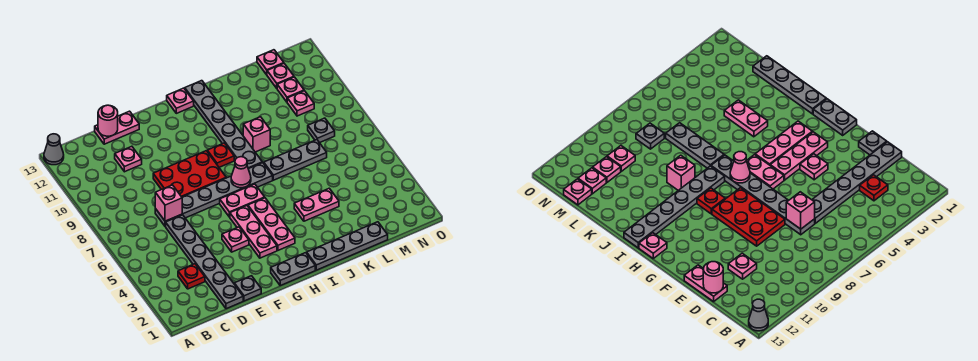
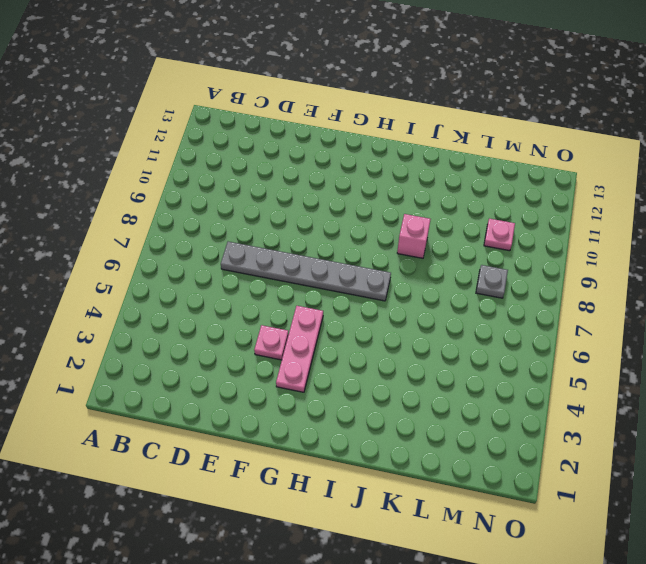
none -> grey cone A13 level 1
none -> red plate C3 level 1
none -> grey plate D1:D6 level 1

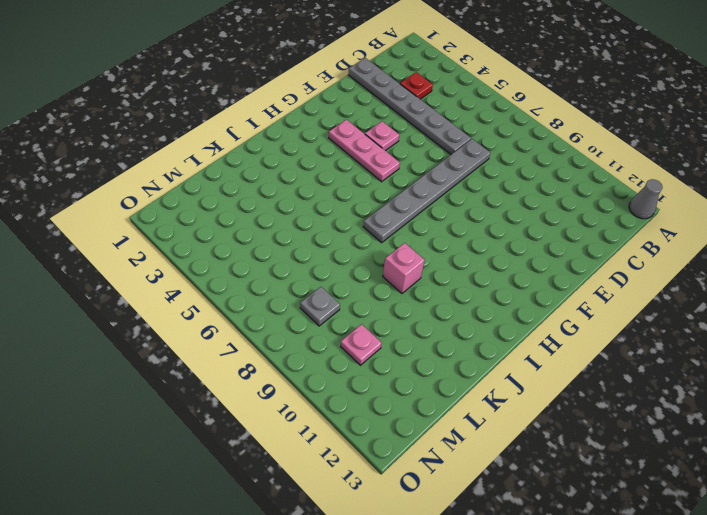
none -> pink plate D11 level 1
none -> pink plate D13:E13 level 1
none -> grey plate E1 level 1

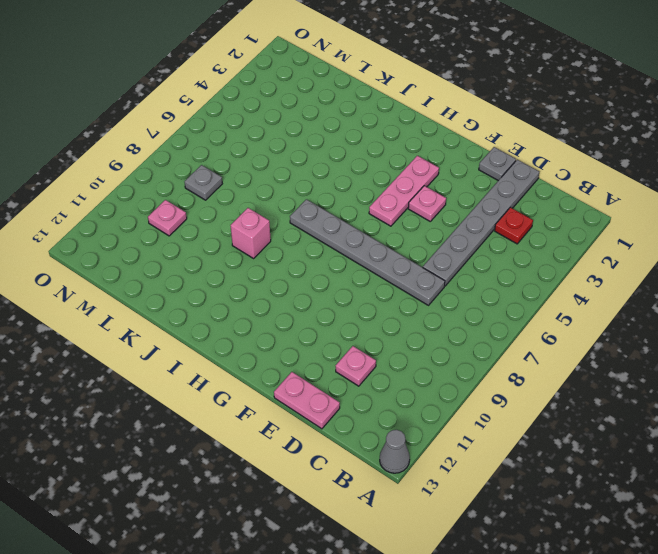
none -> red plate E8:G9 level 1
none -> grey plate G1:H1 level 1
none -> pink plate G6:H6 level 1

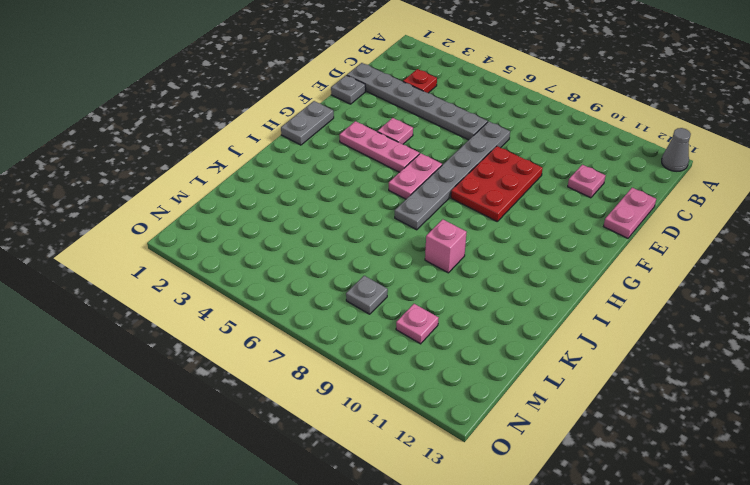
none -> pink plate H3:H5 level 1
none -> red plate H9 level 1
none -> pink plate H13 level 1

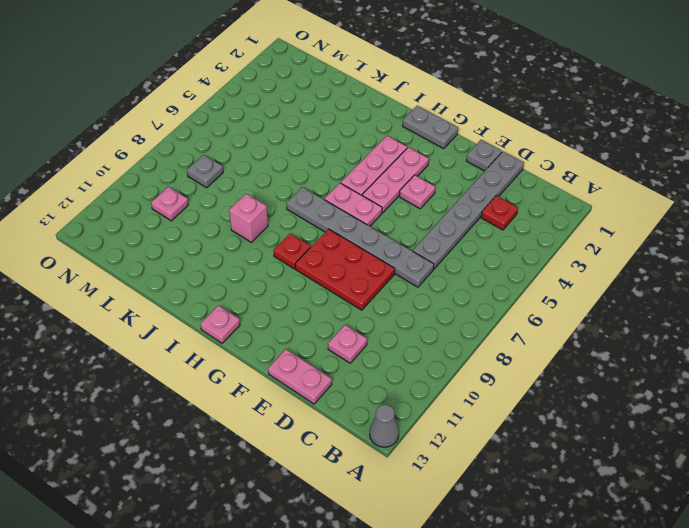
none -> grey plate I1:L1 level 1
none -> grey plate I8:I13 level 1
none -> pink plate J4:K4 level 1

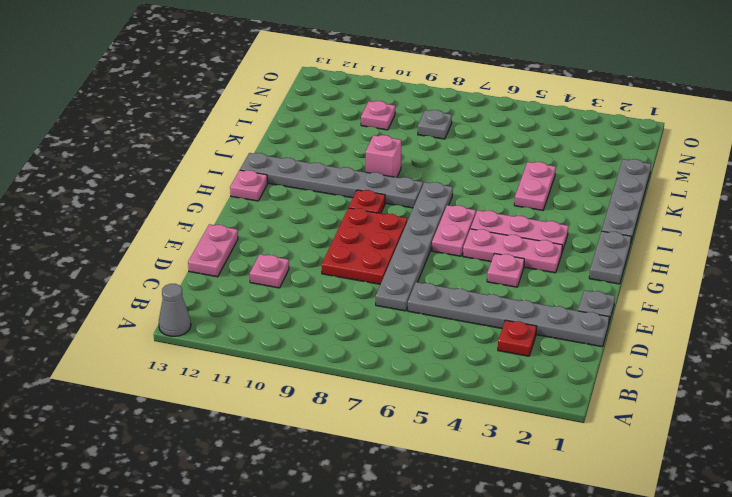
none -> grey plate J7:L7 level 1
none -> pink plate M11 level 1
none -> pink plate M12 level 1

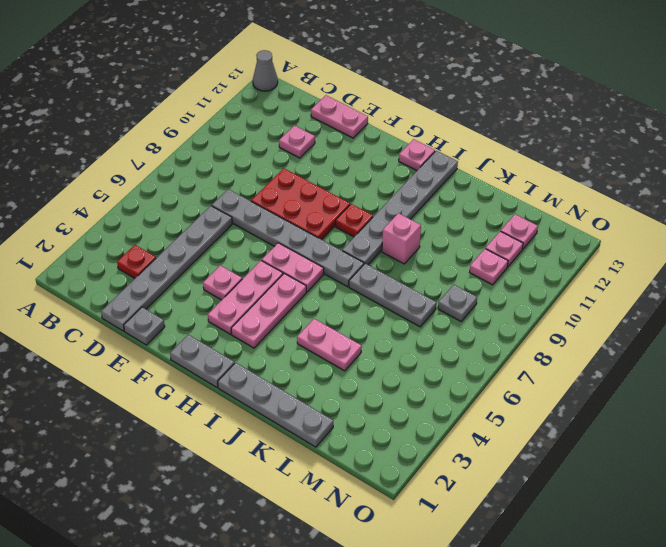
none -> pink plate M13 level 1
none -> pink brick D7 level 2
none -> pink round brick D13 level 2

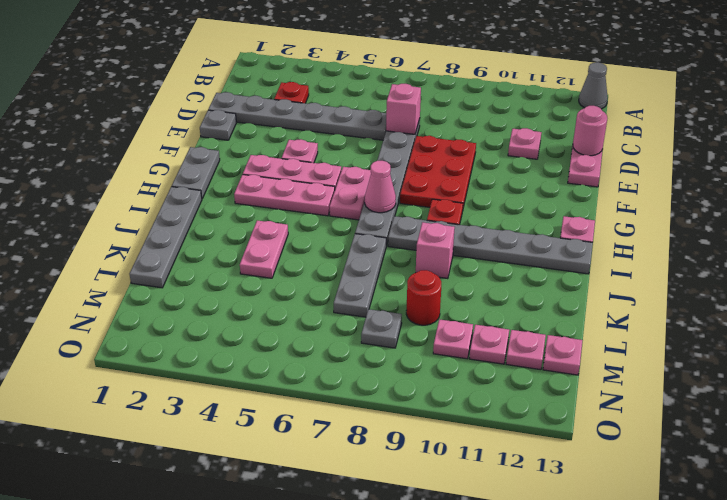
red round brick L9 level 1 -> none

